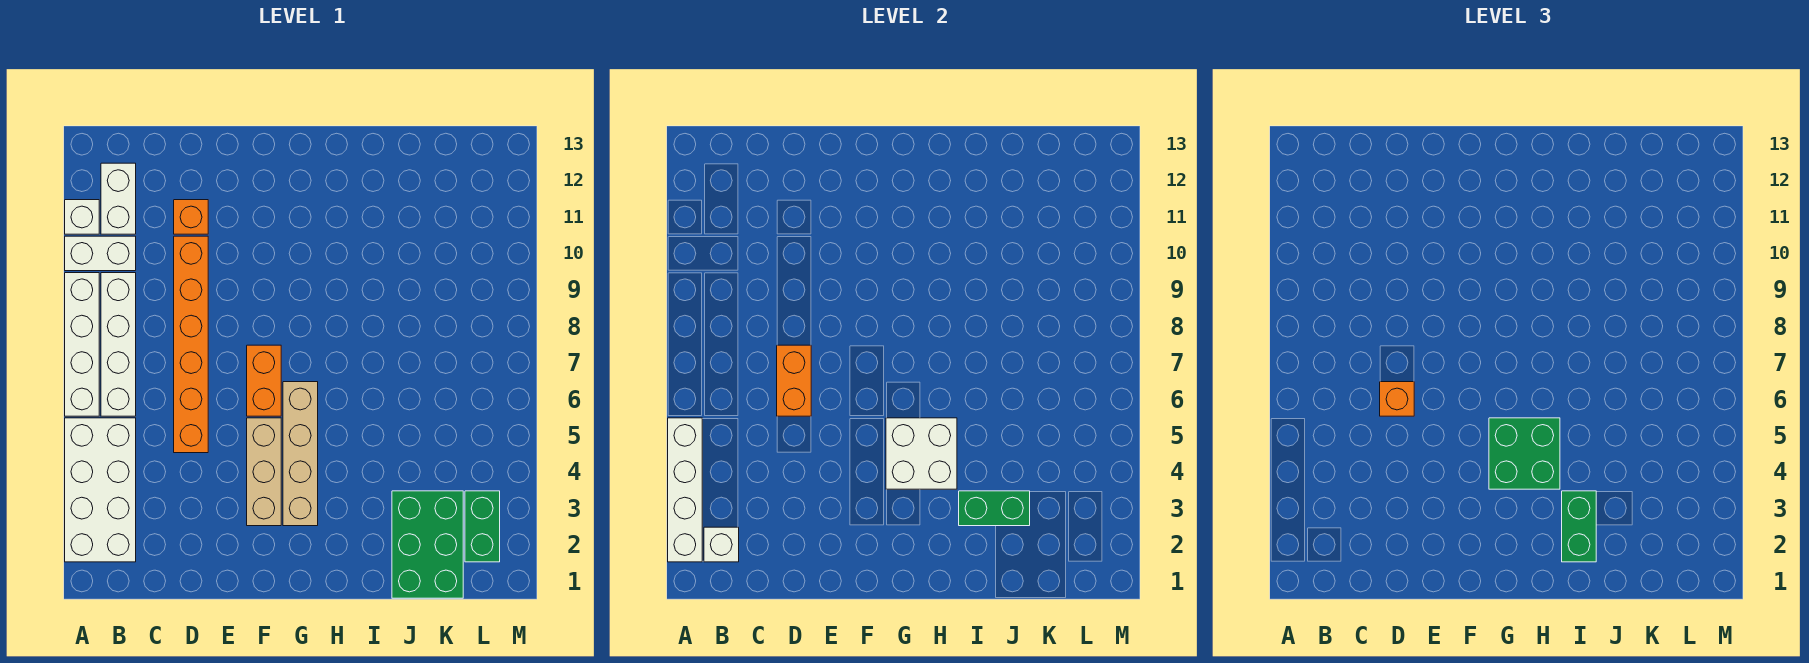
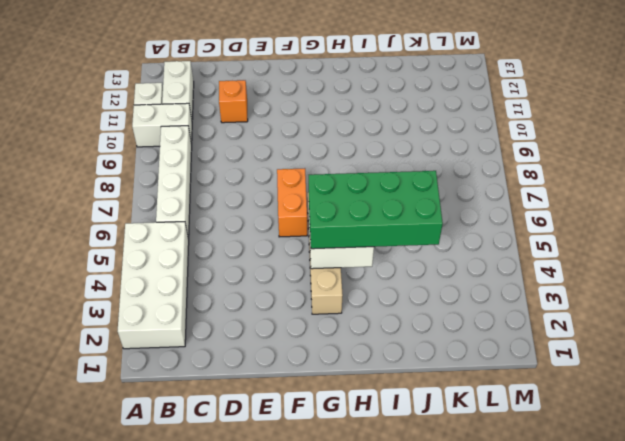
green brick G4:J5 level 3 -> green brick G4:H5 level 3
none -> white brick A6:A9 level 1
none -> orange brick D5:D10 level 1
none -> tan brick F3:F5 level 1

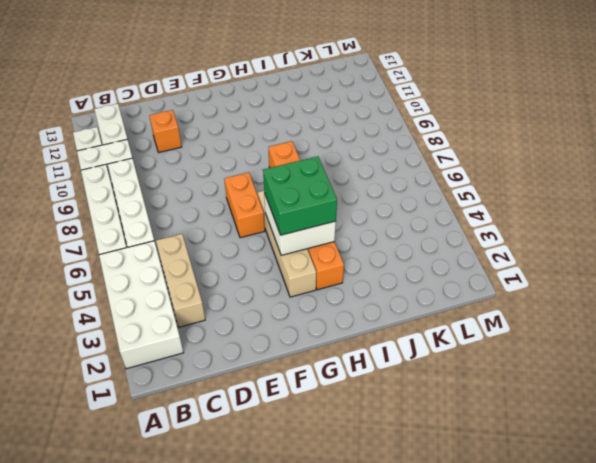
tan brick C3:C5 level 1 -> tan brick F3:F5 level 1
orange brick H3:H8 level 1 -> orange brick D5:D10 level 1
none -> green brick J1:K3 level 1
none -> green brick L2:L3 level 1
none -> white brick A2:A5 level 2

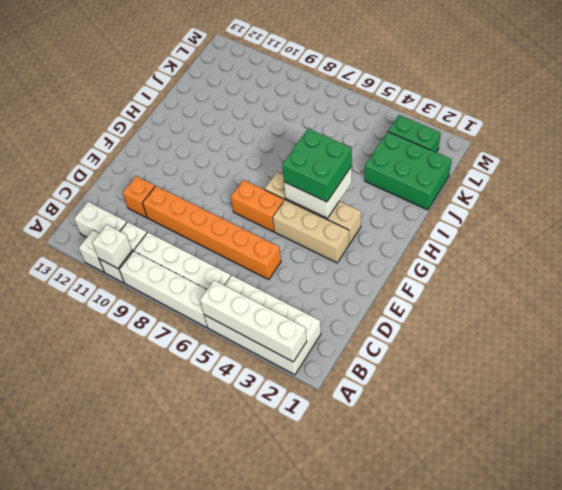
white brick A10 level 2 -> white brick B2 level 2
none -> orange brick D6:D7 level 2
none -> green brick I3:J3 level 2
none -> orange brick D6 level 3

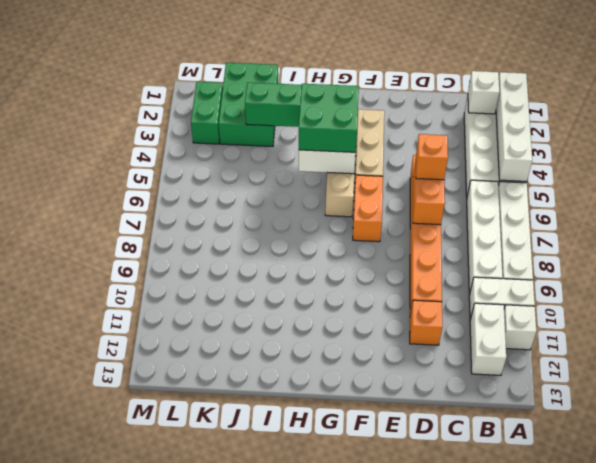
none -> green brick I2:I3 level 3

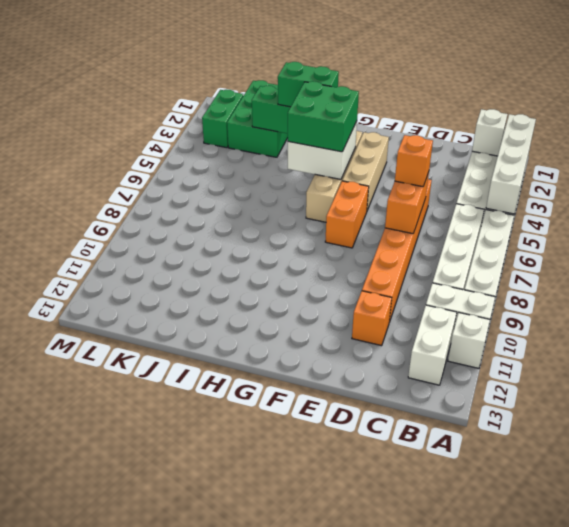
green brick H3:I3 level 3 -> green brick I2:I3 level 3

